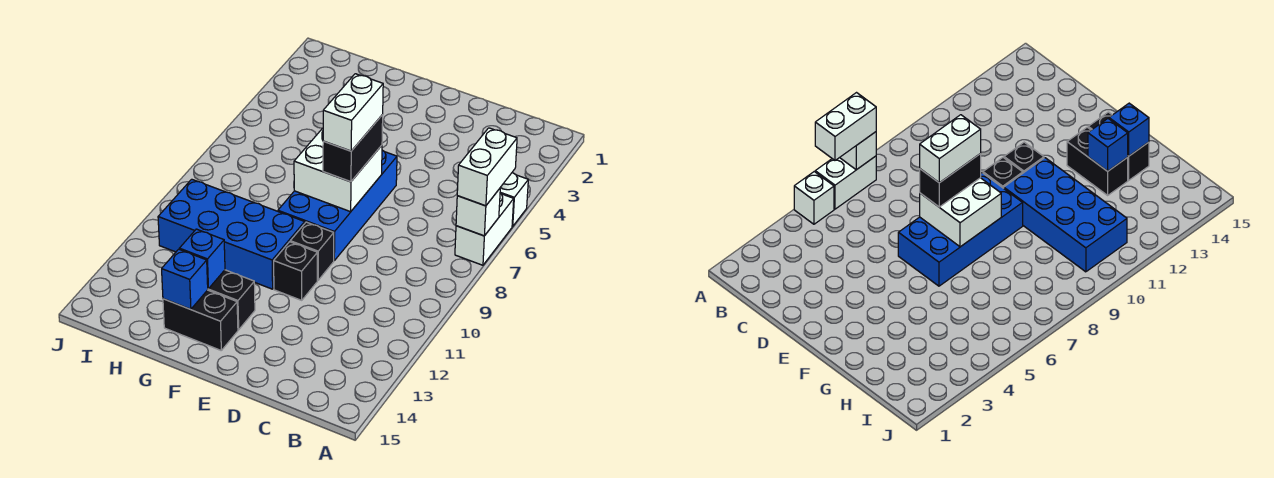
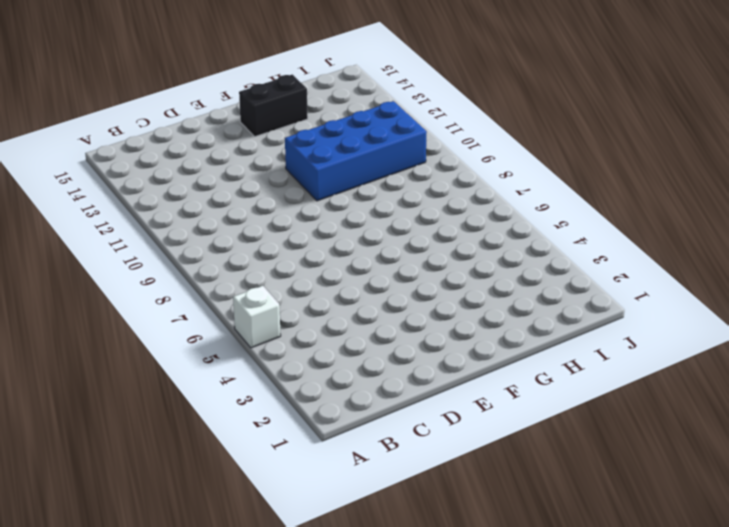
none -> white brick A6:A7 level 1
none -> blue brick E6:F9 level 1
none -> black brick E10 level 1

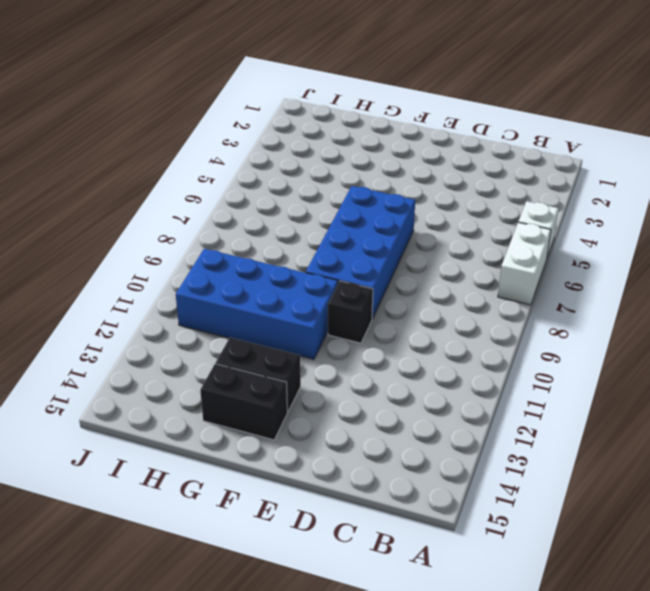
none -> black brick E11 level 1
none -> white brick A7 level 2
none -> white brick E7:F8 level 2

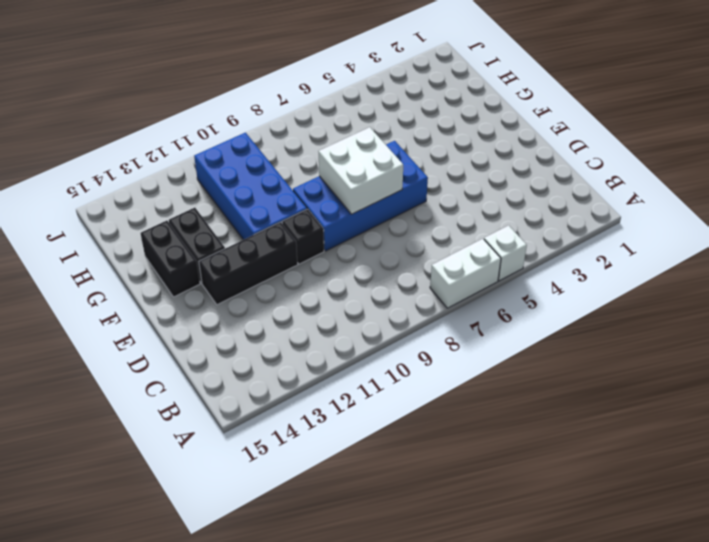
black brick E11:E13 level 1 -> black brick E11 level 1
none -> white brick A7 level 2
none -> blue brick G13 level 2
none -> blue brick G14 level 2

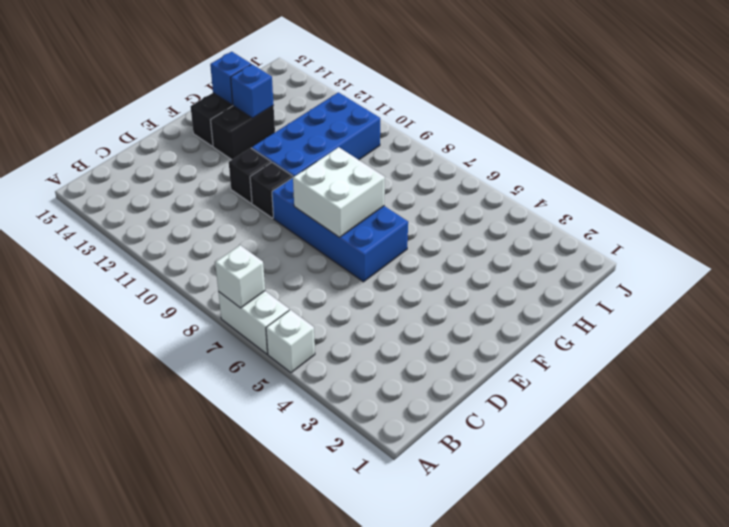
none -> white brick A6:A7 level 3
none -> black brick E7:E8 level 3
none -> white brick E7:E8 level 4

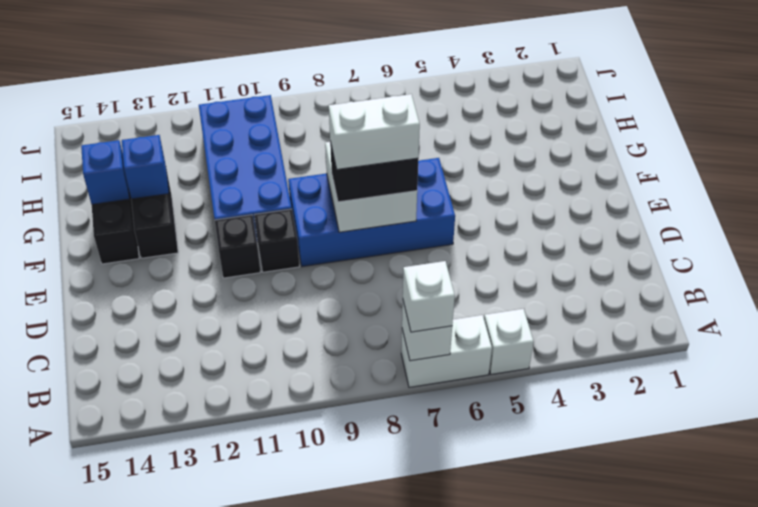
white brick A7 level 3 -> white brick A6:A7 level 3

